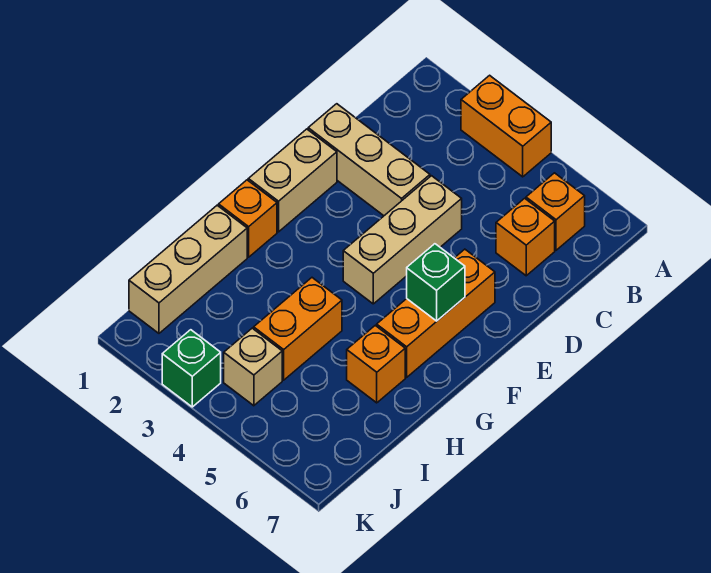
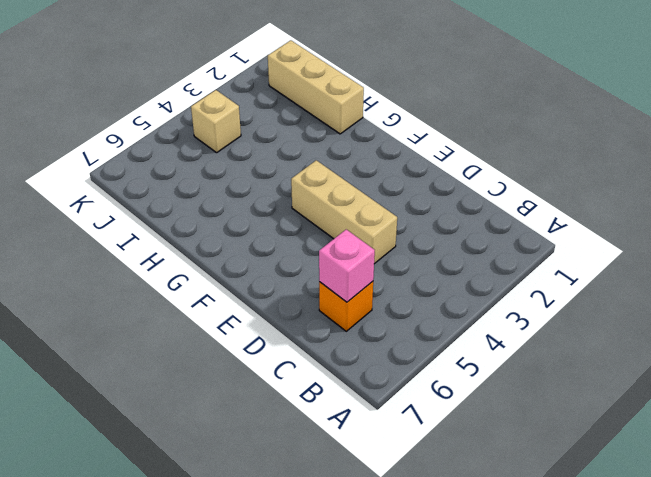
pink brick C6 level 2 -> none
none -> orange brick A3:A4 level 1
none -> orange brick B6 level 1
none -> tan brick D1:D3 level 1

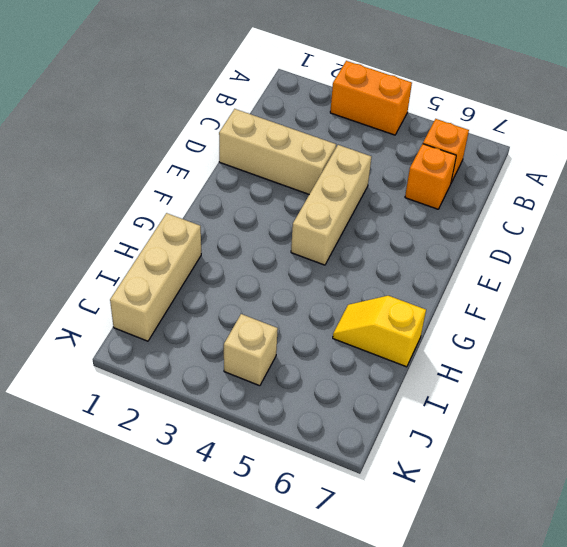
yellow slope H6:H7 level 1 top 7 -> orange brick H6 level 1
none -> tan brick E1:F1 level 1
none -> orange brick E6:G6 level 1
none -> orange brick G1 level 1

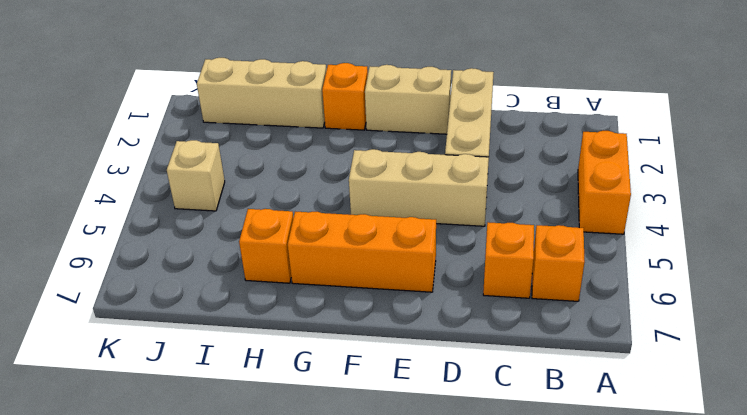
none -> orange brick H4:I4 level 1
none -> green brick K3 level 1
none -> green brick F6 level 2

